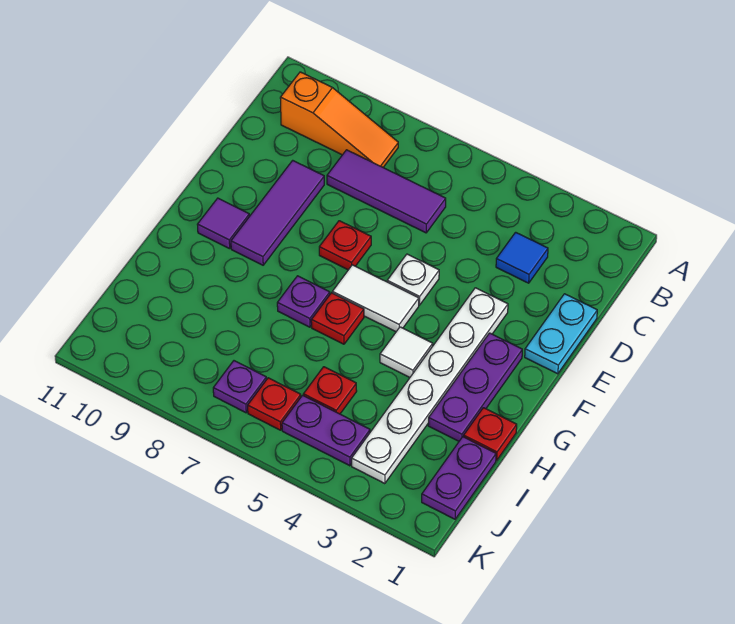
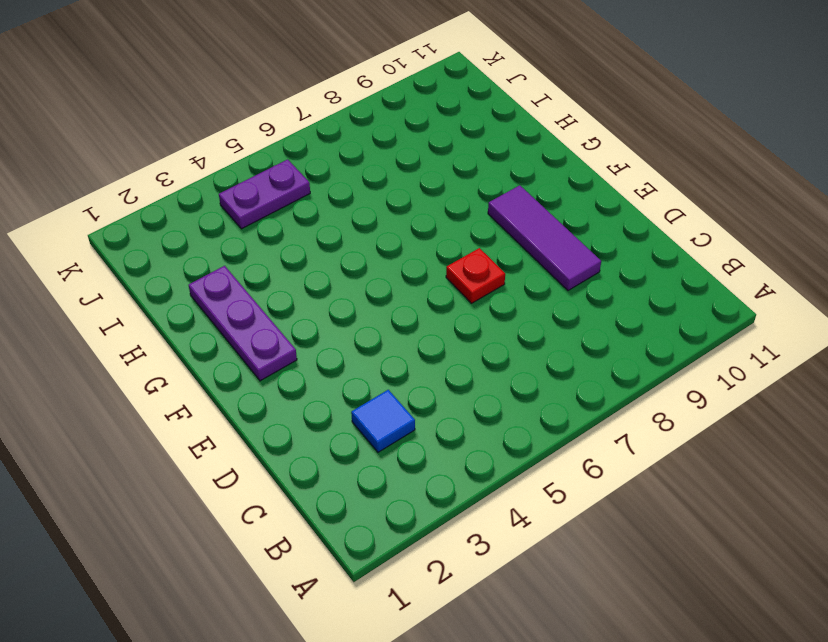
none -> orange slope B8:B10 level 1 top 10
none -> purple tile C6:C8 level 1
none -> cyan plate D1:E1 level 1

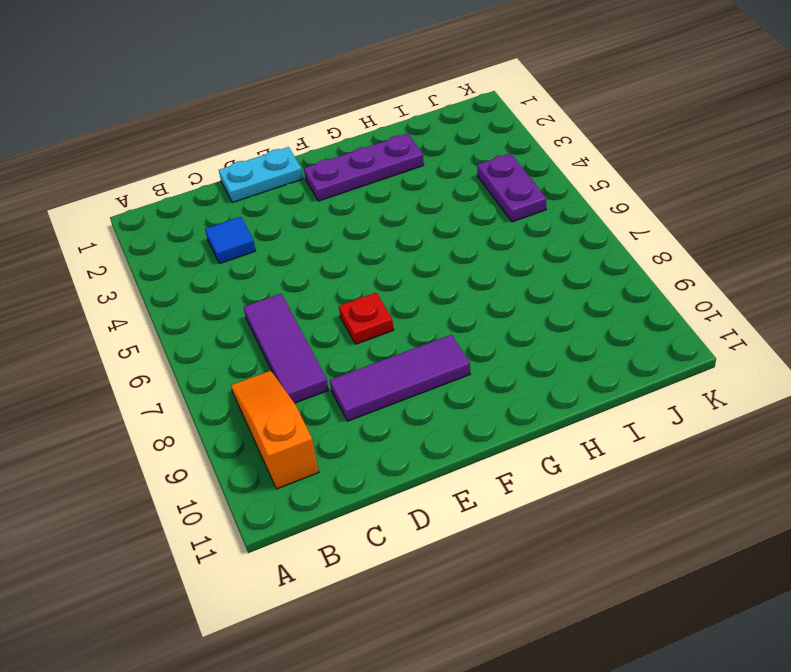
none -> white plate E3:J3 level 1
none -> white plate E5 level 1
none -> white tile F5:F6 level 1

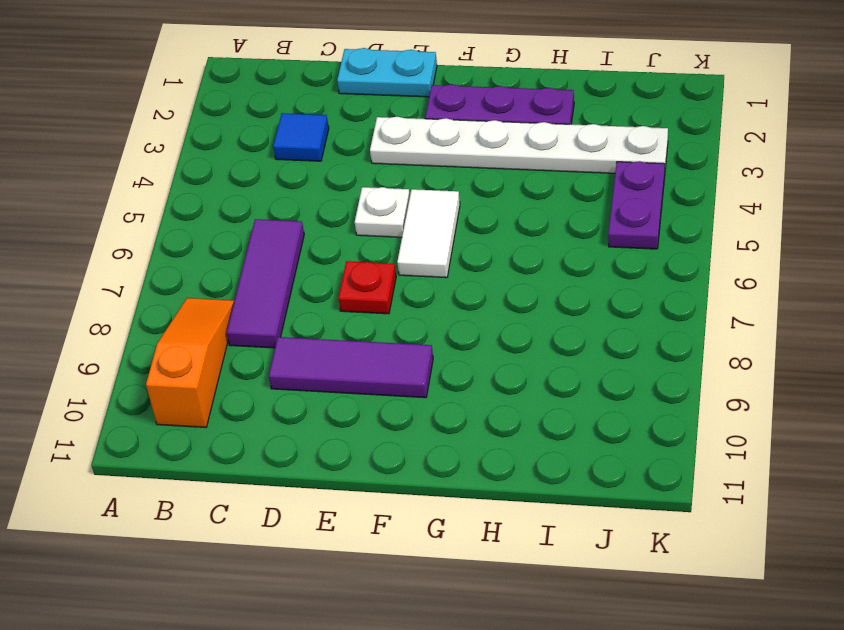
none -> purple tile F10 level 1
none -> white tile G4 level 1
none -> red plate G6 level 1

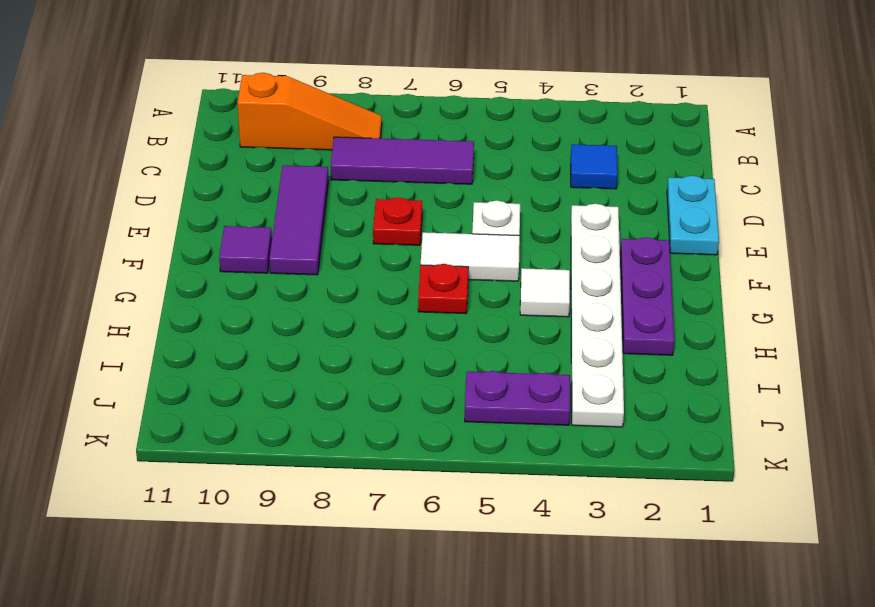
none -> purple plate G7 level 1
none -> red plate H1 level 1
none -> purple plate I1:J1 level 1

